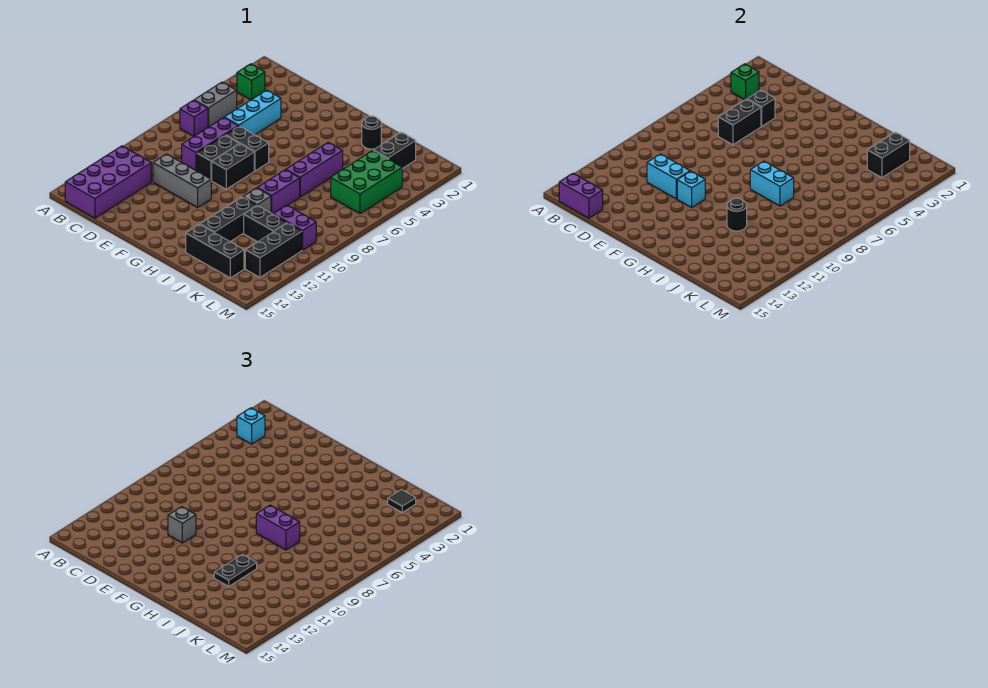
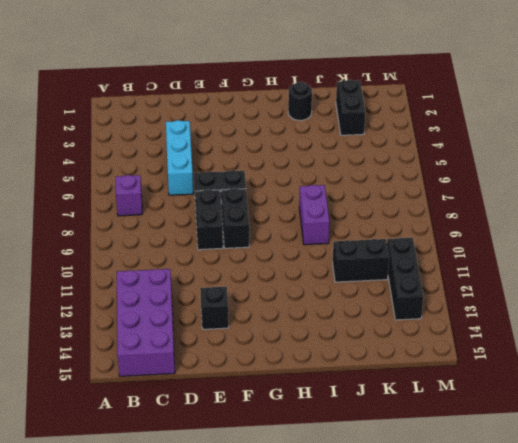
black brick E13 level 1 -> black brick D4 level 2
none -> green brick B3 level 1
none -> grey brick B5:B6 level 1
none -> purple brick D7:D9 level 1
none -> grey brick D11:F11 level 1

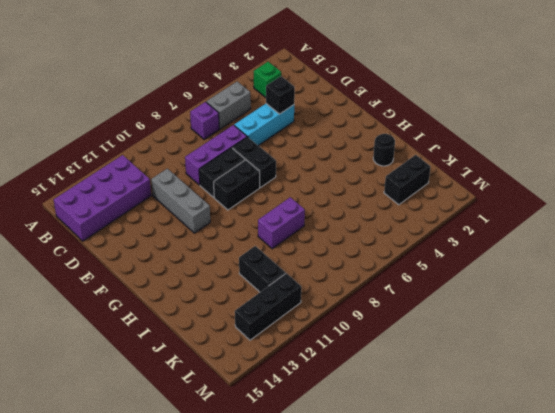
none -> purple brick I5:I7 level 1
none -> grey brick I10 level 1
none -> black brick I11:I13 level 1
none -> black brick I14:K14 level 1

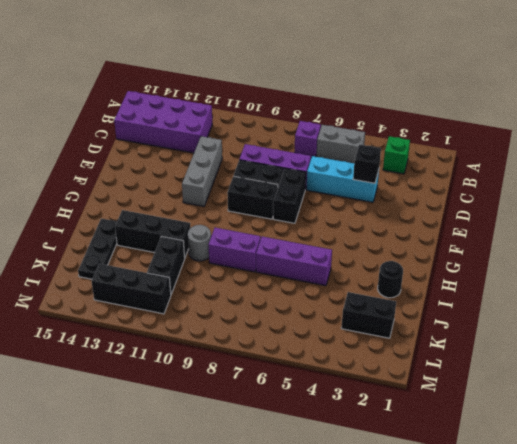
grey round brick I10 level 1 -> grey brick I10 level 1
black plate I14:K14 level 1 -> black brick I14:K14 level 1
none -> green brick K4:L6 level 1
none -> purple brick K10:L10 level 1
none -> green brick B3 level 2
none -> purple brick B15:C15 level 2

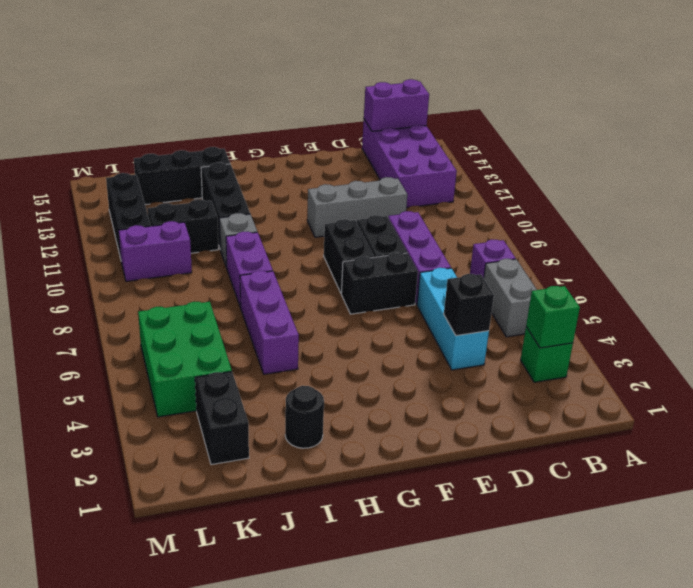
none -> black brick D5:D6 level 2
none -> cyan brick D11:E11 level 2
none -> cyan brick F11 level 2
none -> cyan brick H8:I8 level 2

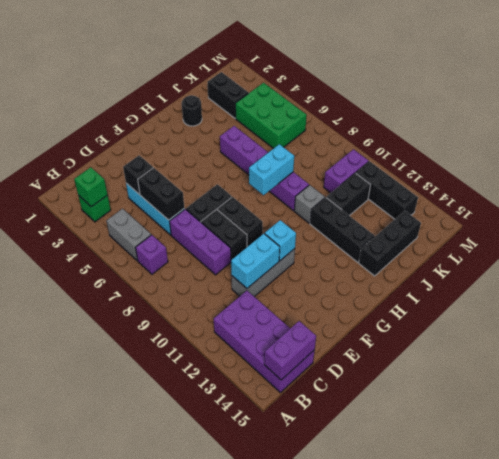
none -> black round brick I11 level 2
none -> black brick K2:K3 level 2
none -> cyan brick B3 level 3
none -> grey brick E11 level 3

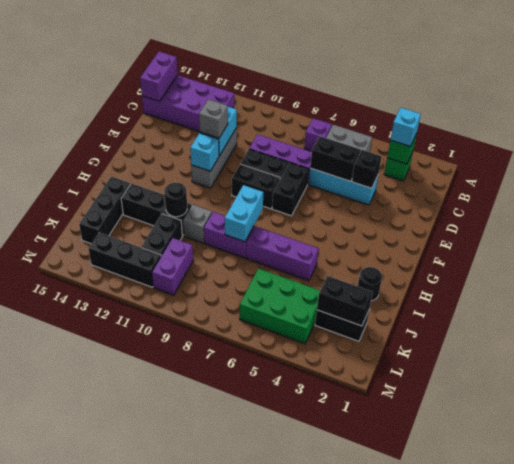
none -> purple brick H8:I8 level 3
none -> black plate I11:I12 level 3
none -> black tile K2 level 3

